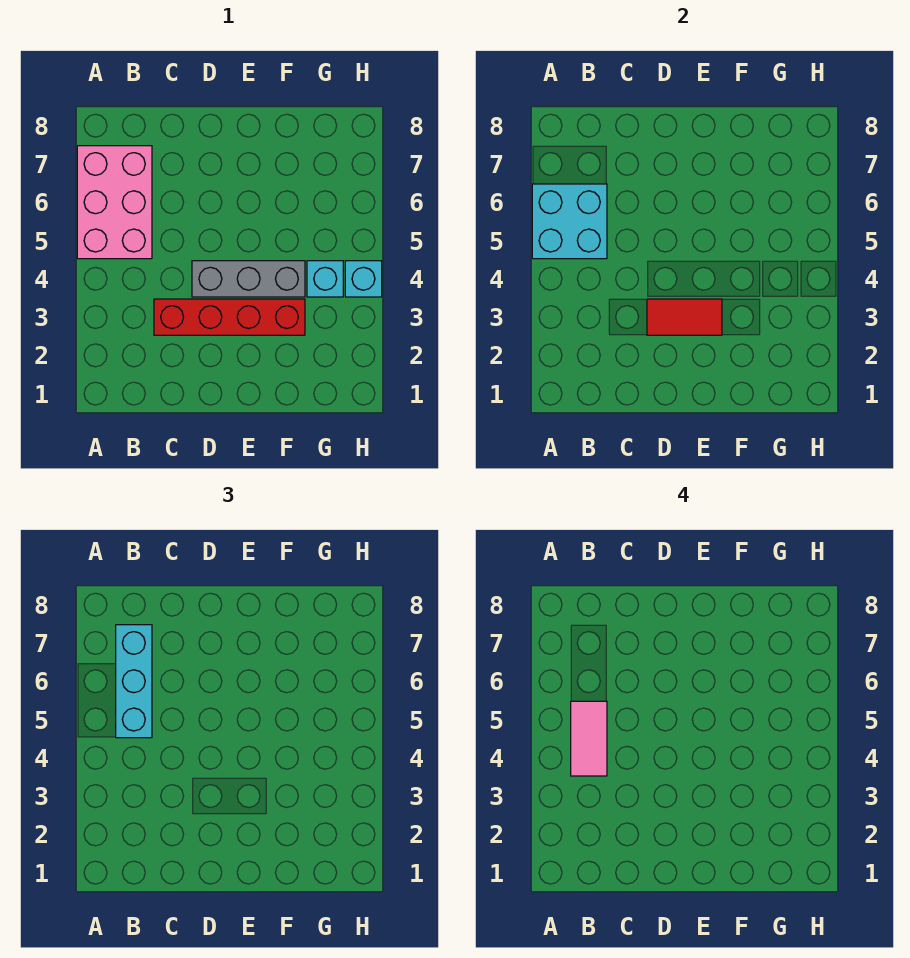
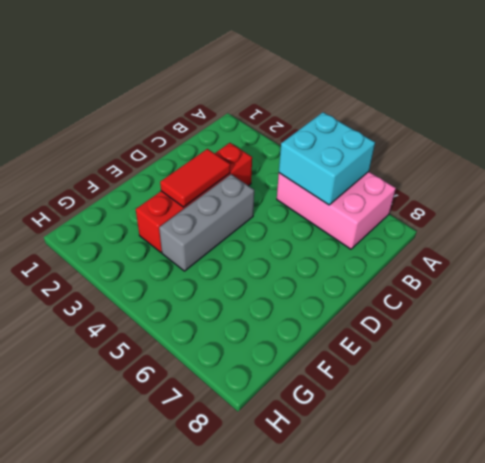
none -> cyan brick G4 level 1
none -> cyan brick H4 level 1

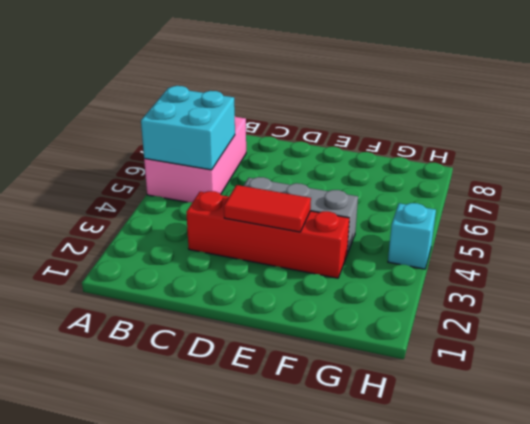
none -> cyan brick G4 level 1
none -> cyan brick B5:B7 level 3

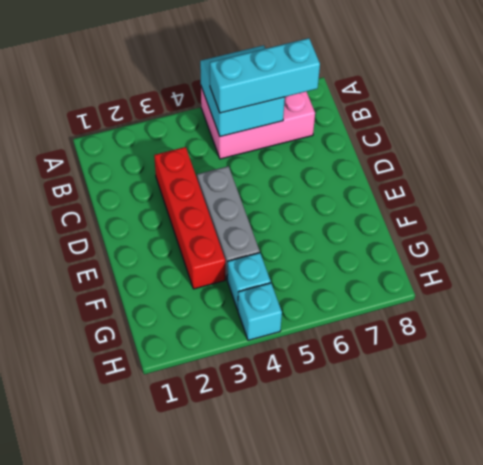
none -> red tile D3:E3 level 2
none -> pink tile B4:B5 level 4

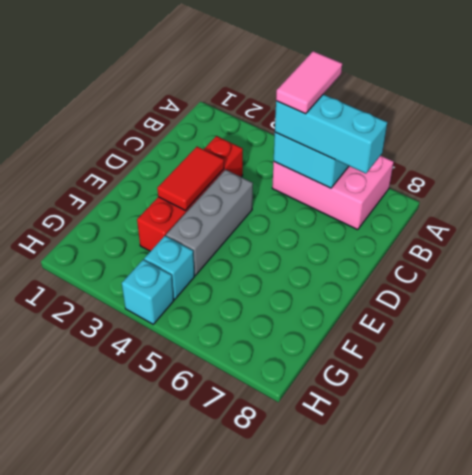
pink tile A5:B5 level 4 -> pink tile B4:B5 level 4

